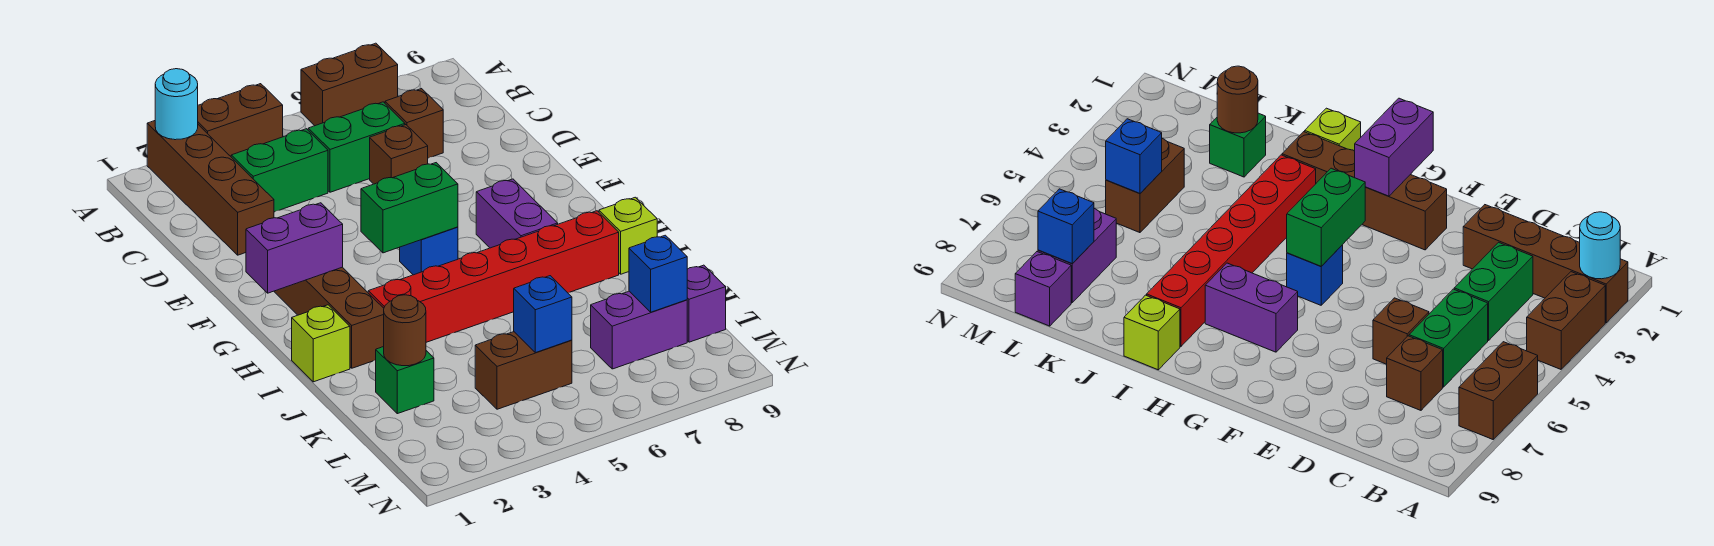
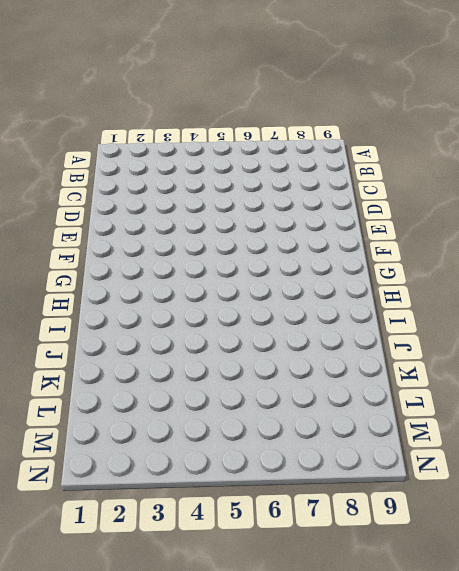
none -> brown brick A2:D2 level 1
none -> brown brick A3:A4 level 1
none -> brown brick A6:A7 level 1

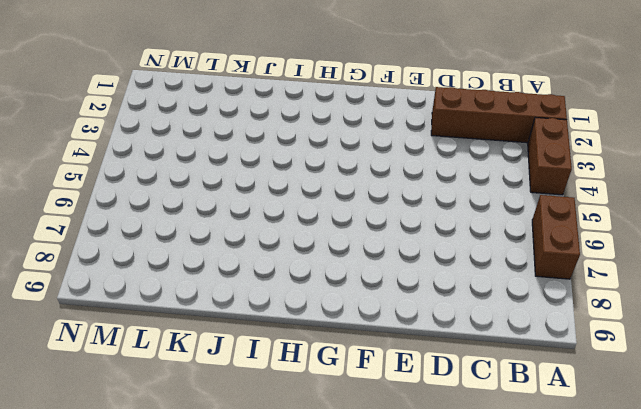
none -> green brick C3:C4 level 1
none -> green brick C5:C6 level 1
none -> brown brick C7 level 1

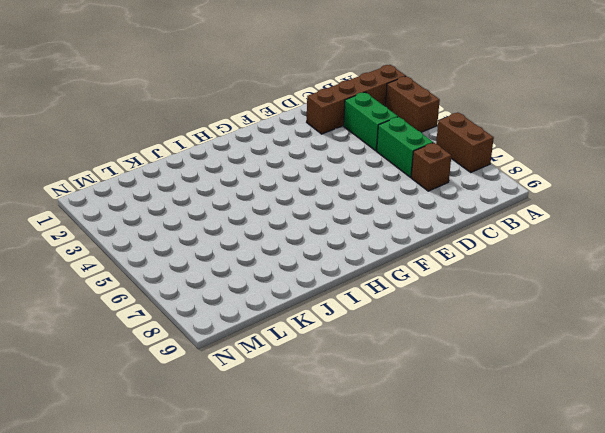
none -> brown brick D6 level 1
none -> brown brick F2:I2 level 1
none -> blue brick G5 level 1

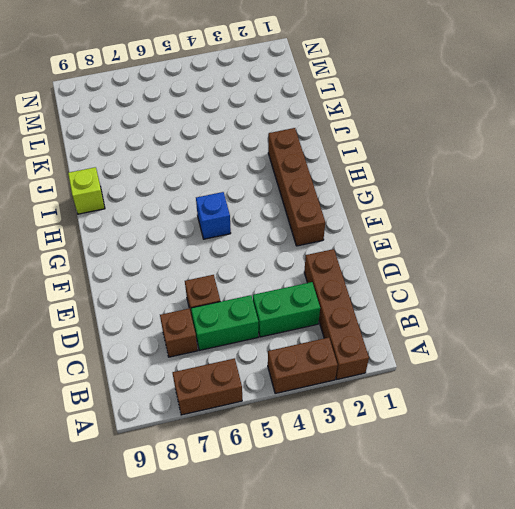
none -> purple brick G7:H7 level 1
none -> lime brick I1 level 1
none -> red brick I3:I8 level 1

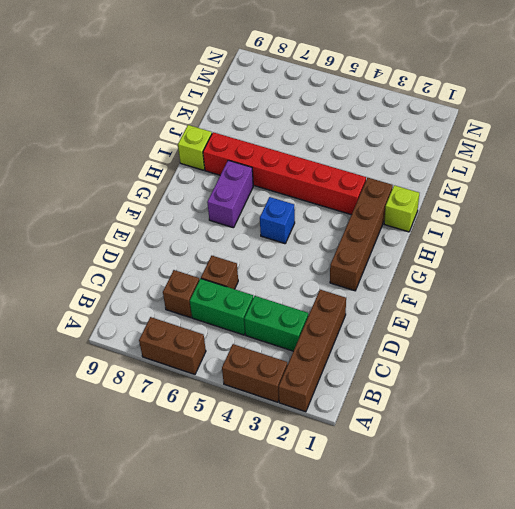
none -> green brick K2 level 1
none -> brown brick L4:L5 level 1
none -> purple brick L7:L8 level 1

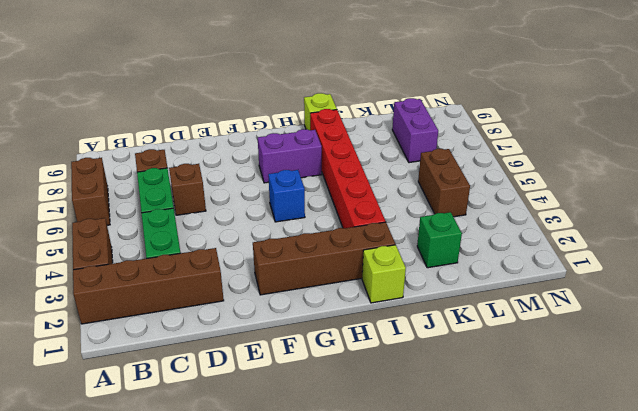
none -> purple brick L9 level 1
none -> cyan round brick A2 level 2
none -> purple brick G1:G2 level 2

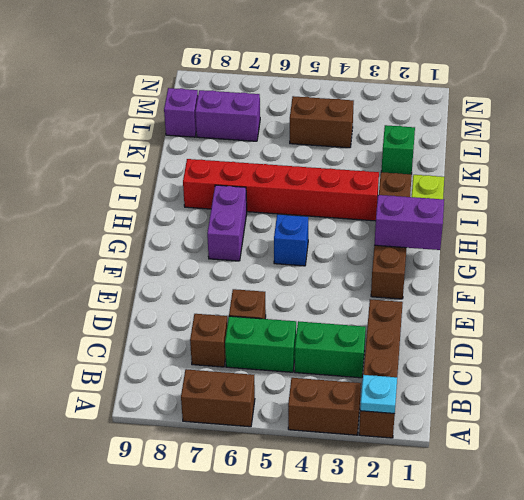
cyan plate A2 level 2 -> cyan round brick A2 level 2
none -> lime brick I9 level 1
none -> green brick G4:G5 level 2
none -> brown round brick K2 level 2

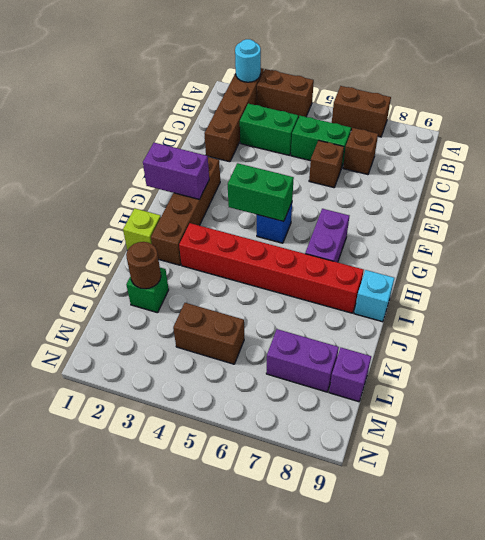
cyan brick I9 level 1 -> lime brick I9 level 1
none -> blue brick L5 level 2
none -> blue brick L8 level 2

